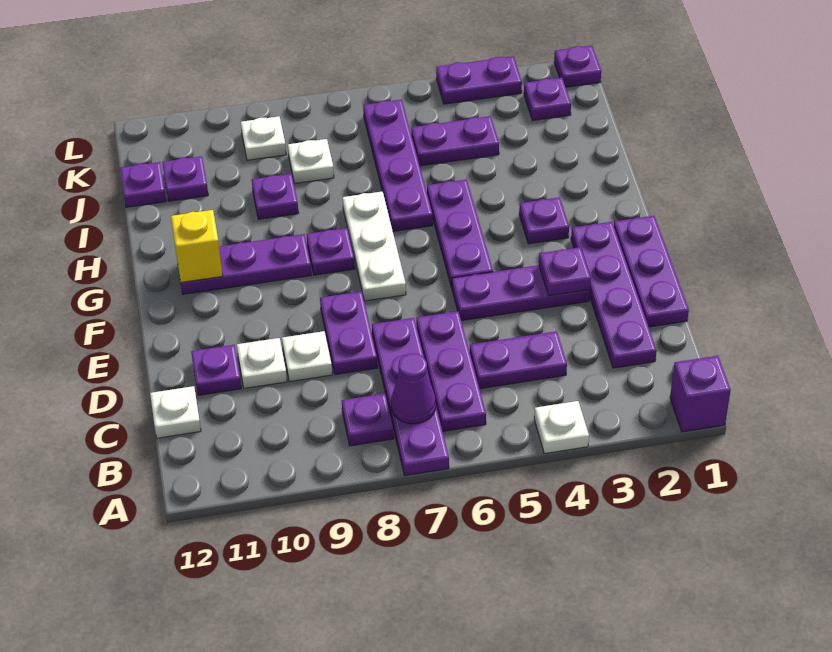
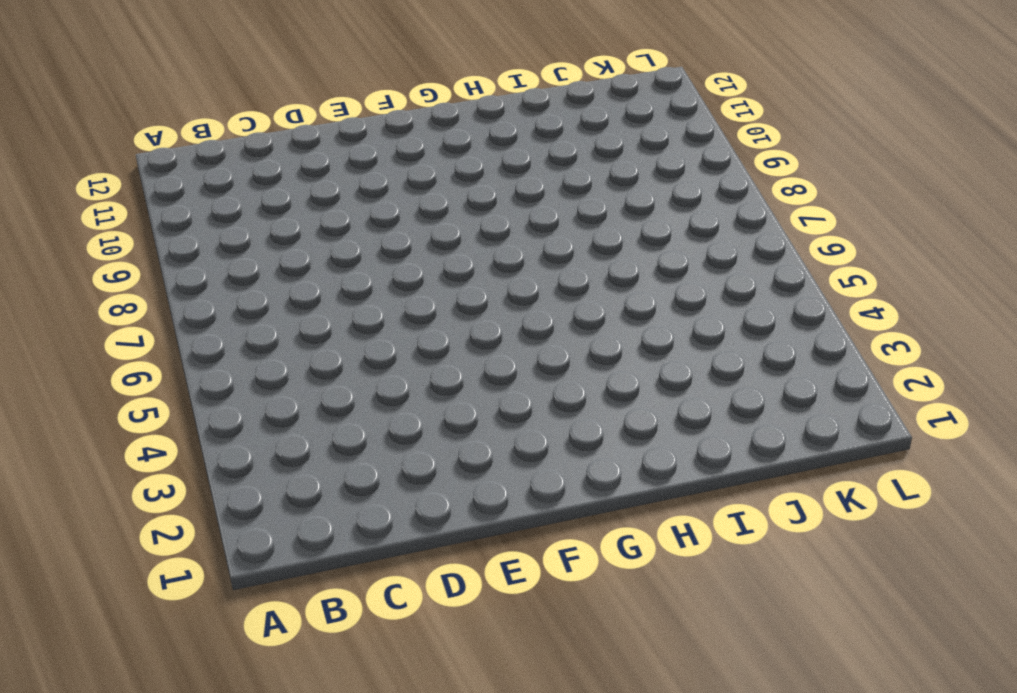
none -> purple brick A1 level 1
none -> white plate A4 level 1
none -> purple plate A7:D7 level 1
none -> purple plate B6:D6 level 1

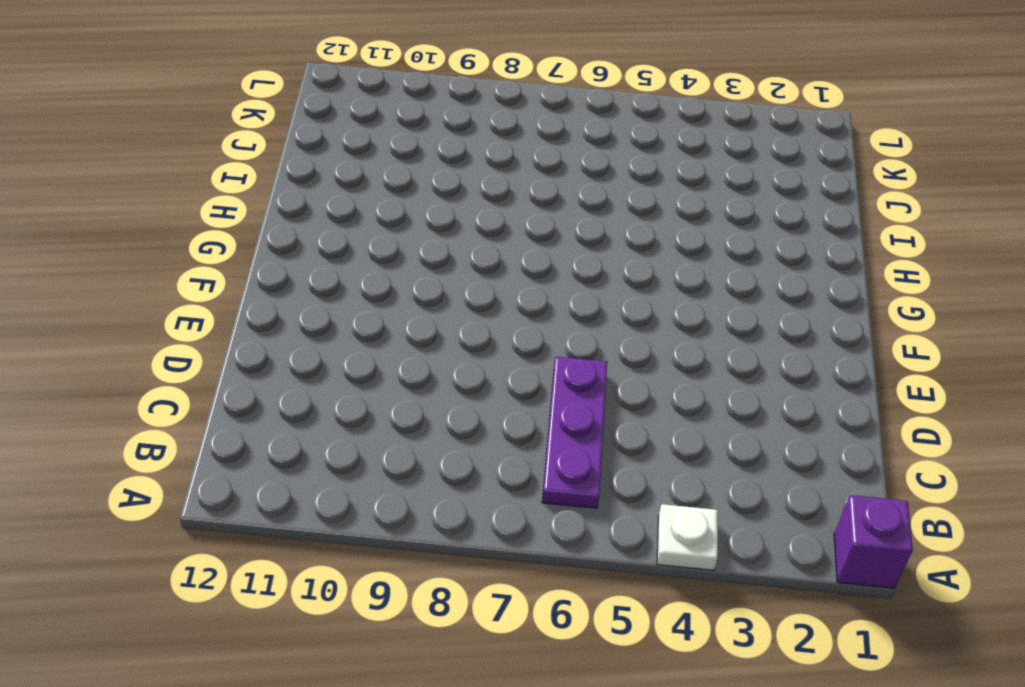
none -> purple plate A7:D7 level 1
none -> purple plate B8 level 1
none -> purple plate C2:F2 level 1
none -> purple plate C4:C5 level 1

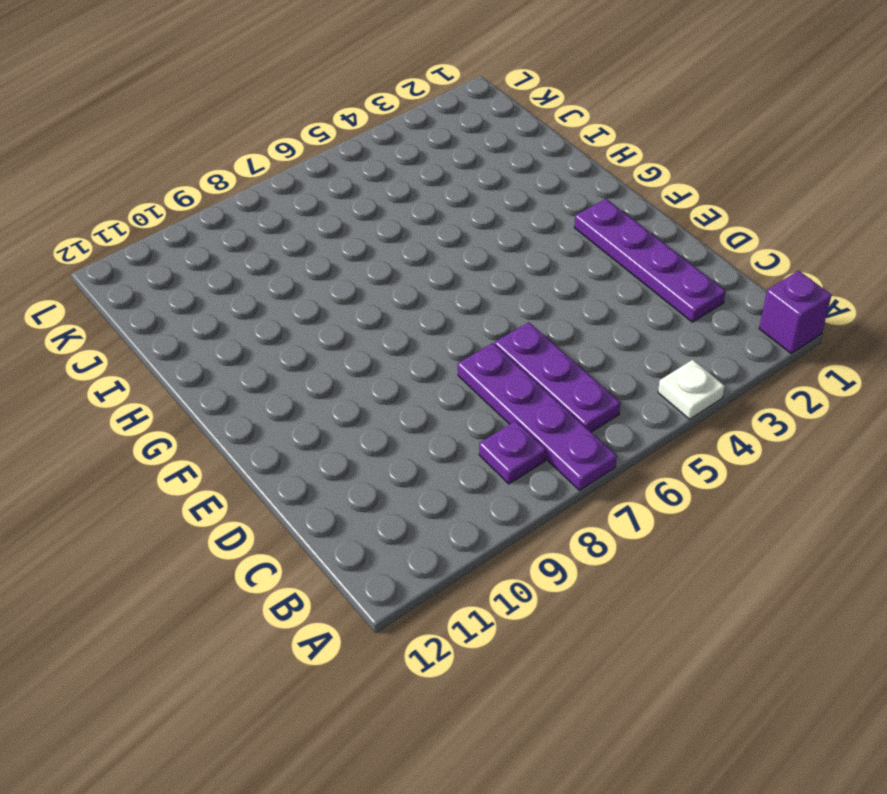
none -> purple plate C4:C5 level 1
none -> white plate C12 level 1
none -> purple plate D1:F1 level 1
none -> purple plate D8:E8 level 1

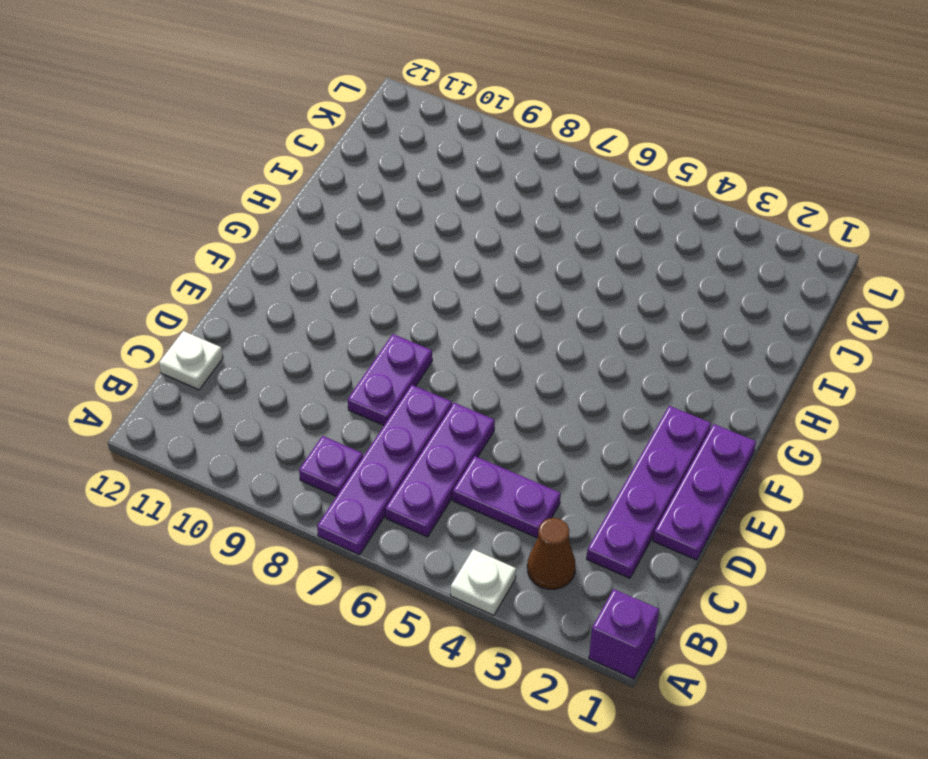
brown cone B3 level 1 -> none
none -> white plate D9 level 1
none -> white plate D10 level 1
none -> purple plate D11 level 1
none -> purple plate E3:E5 level 1

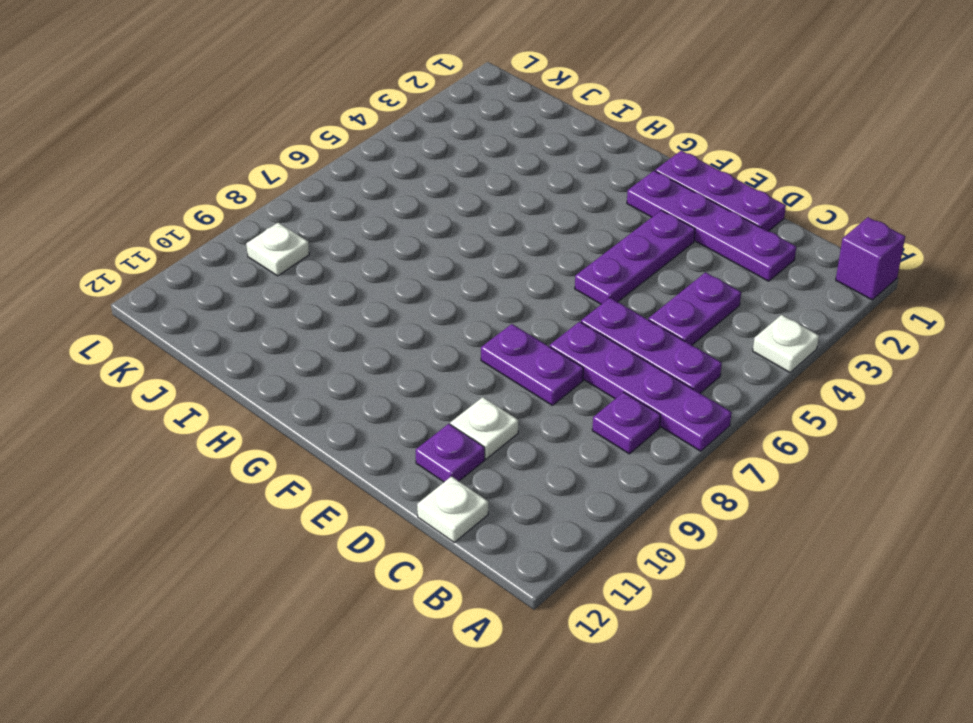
none -> white plate D9 level 1
none -> purple plate F5:H5 level 1
none -> white plate F7:H7 level 1
none -> purple plate G3 level 1

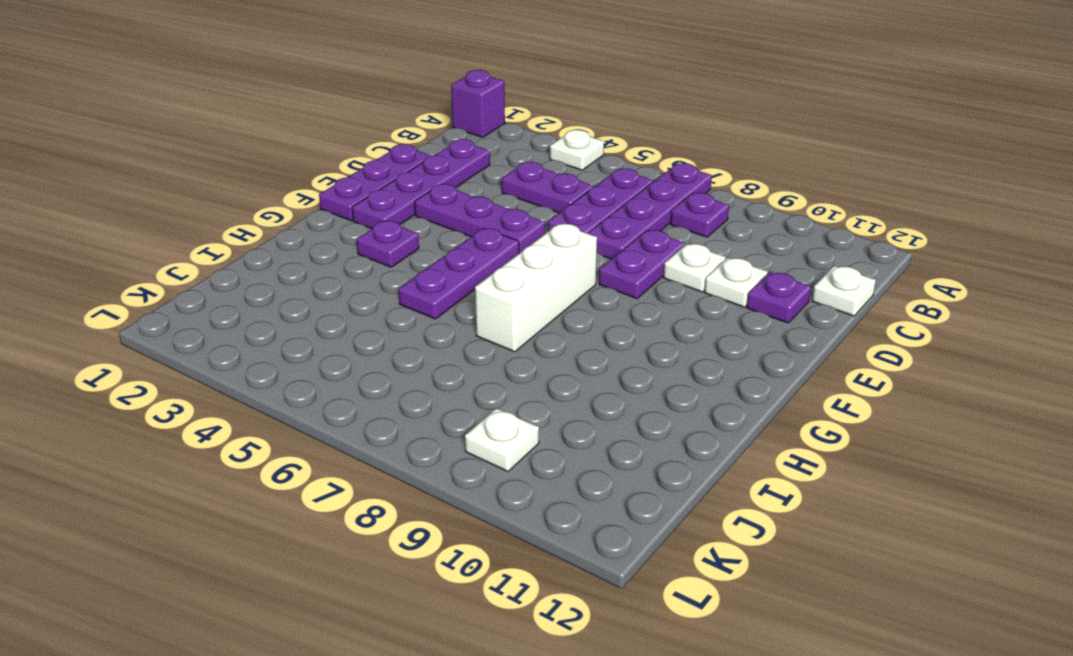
white brick F7:H7 level 1 -> white plate F7:H7 level 1
none -> purple plate G8 level 1
none -> purple plate G9:G11 level 1
none -> purple plate H6:K6 level 1
none -> purple plate I9 level 1

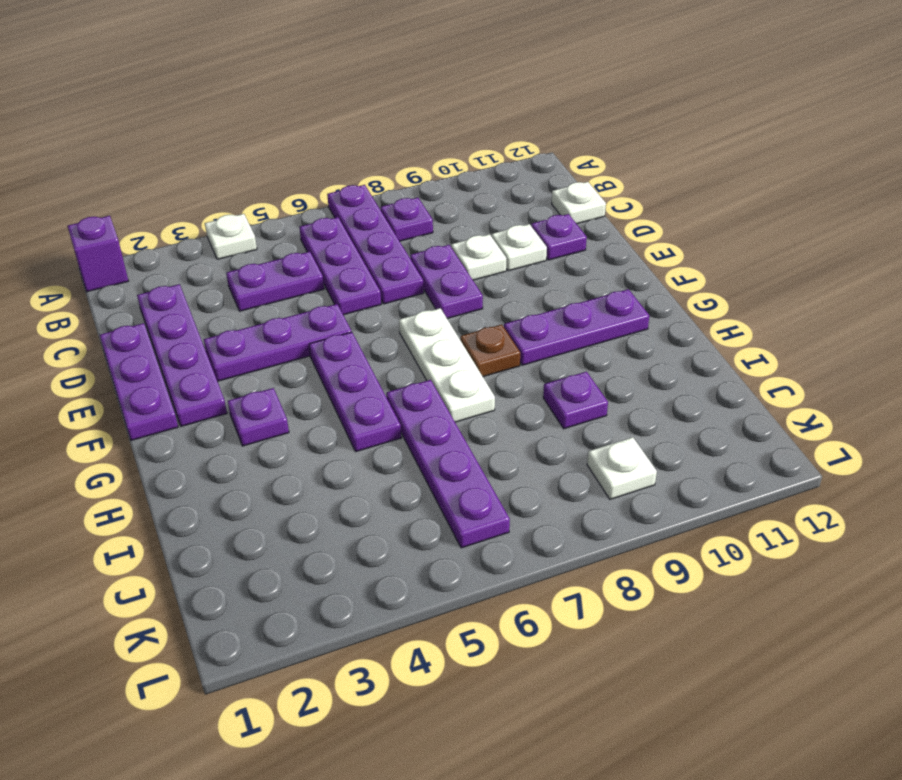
brown plate G8 level 1 -> purple plate G8 level 1
none -> purple plate J4:J5 level 1
none -> white plate J8 level 1
none -> purple plate J11 level 1
none -> purple plate J12 level 1

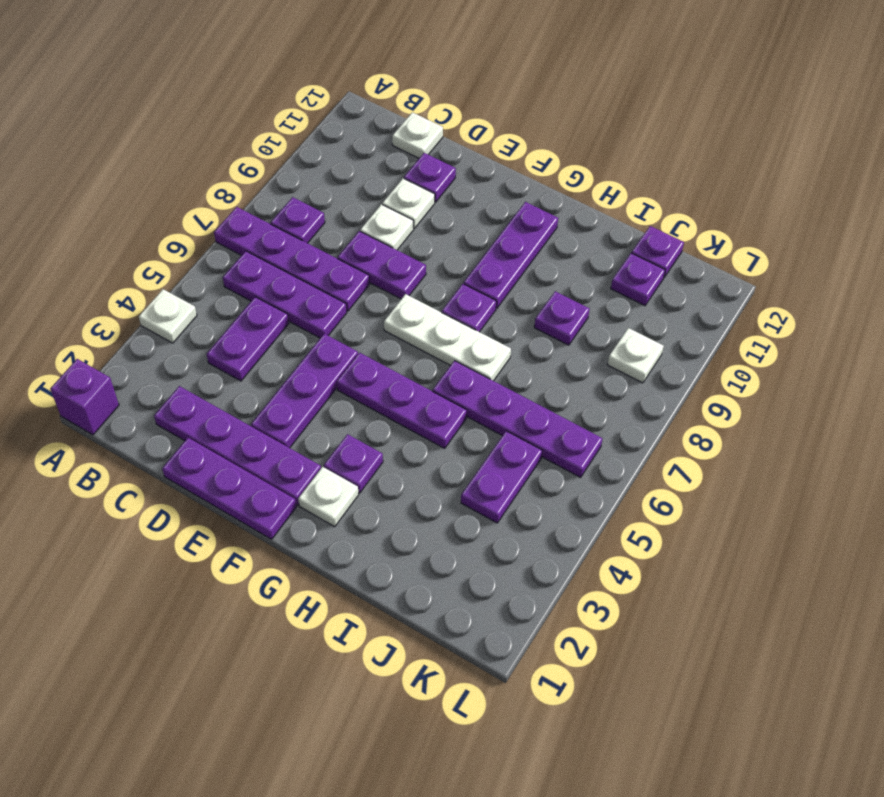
white plate G2 level 1 -> white plate J8 level 1
none -> purple plate K2 level 1
none -> purple plate L1 level 1
none -> purple plate L3:L4 level 1
none -> purple cone B7 level 2

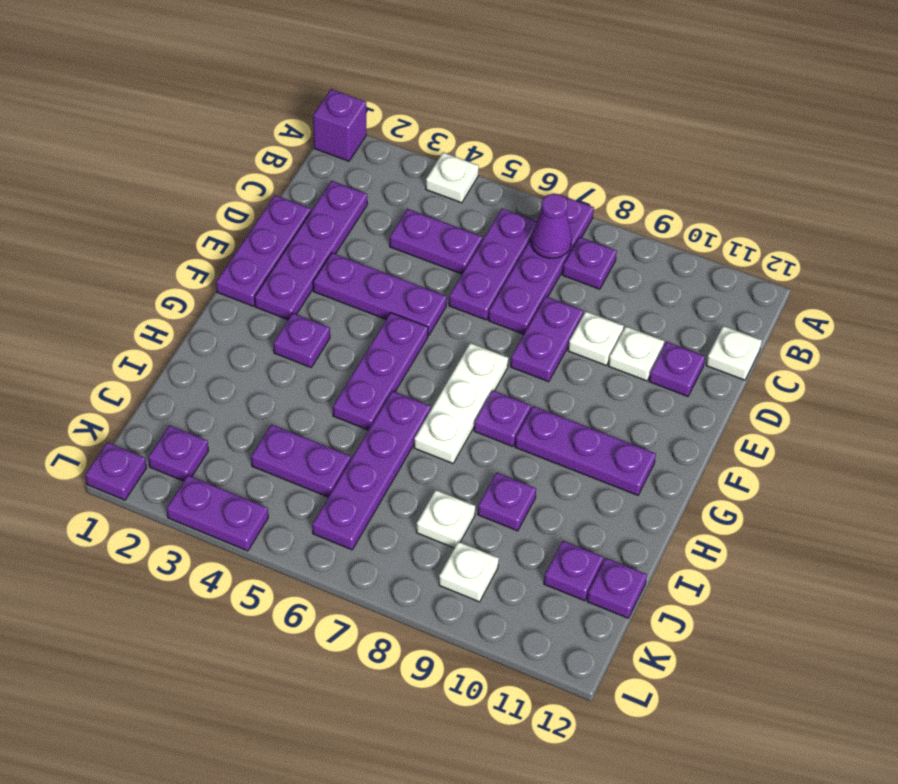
none -> purple plate E3 level 2
none -> yellow brick G11 level 2

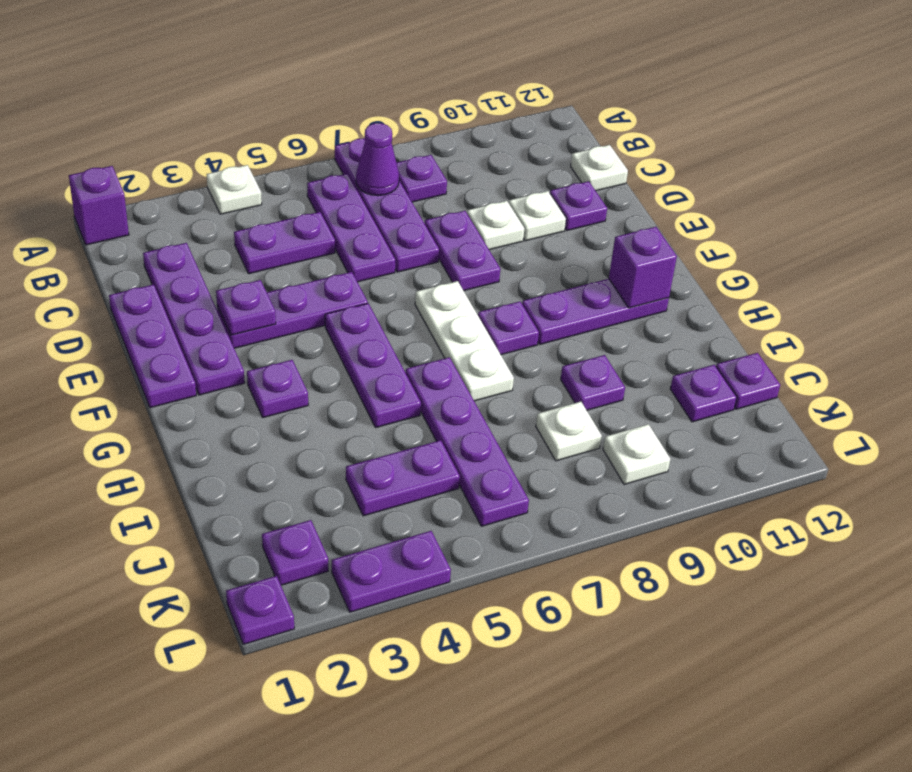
purple brick G11 level 2 -> yellow brick G11 level 2

